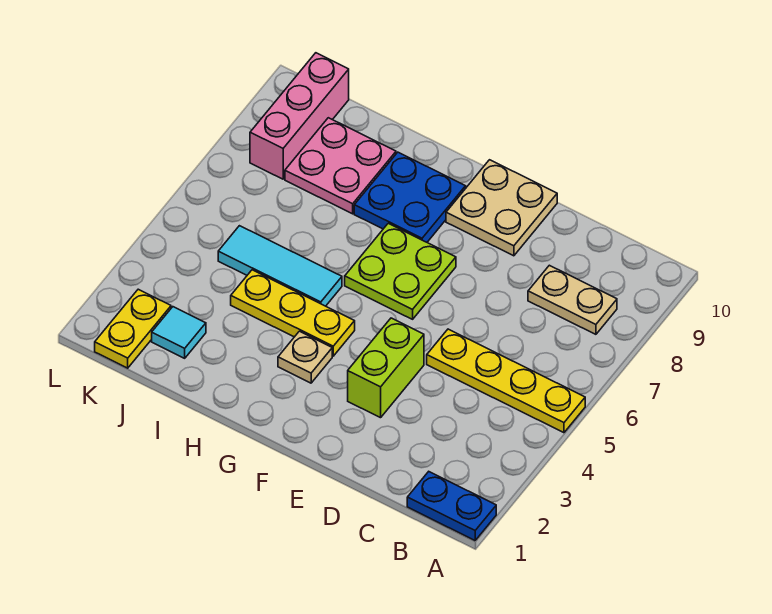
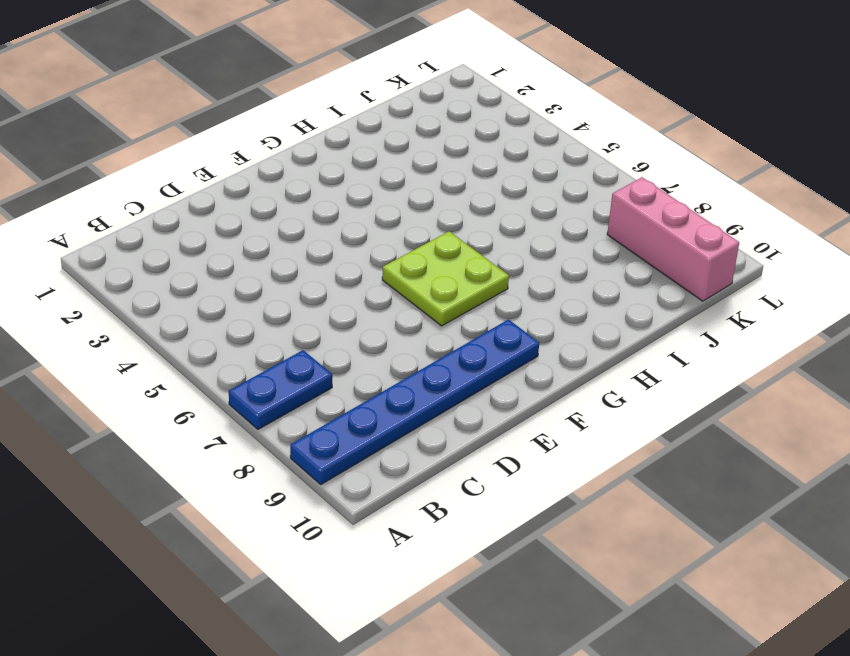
blue plate A7:B7 level 1 -> blue plate A1:B1 level 1
blue plate A9:F9 level 1 -> tan plate E9:F10 level 1
none -> yellow plate A5:D5 level 1
none -> tan plate B8:C8 level 1
none -> lime brick E3:E4 level 1

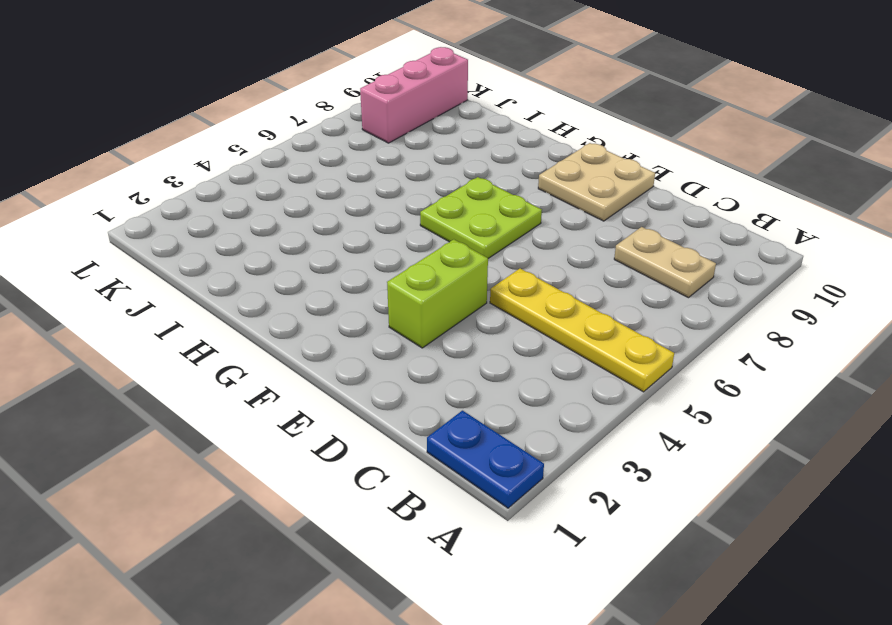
none -> tan plate G3 level 1
none -> yellow plate G4:I4 level 1
none -> blue plate G8:H9 level 1

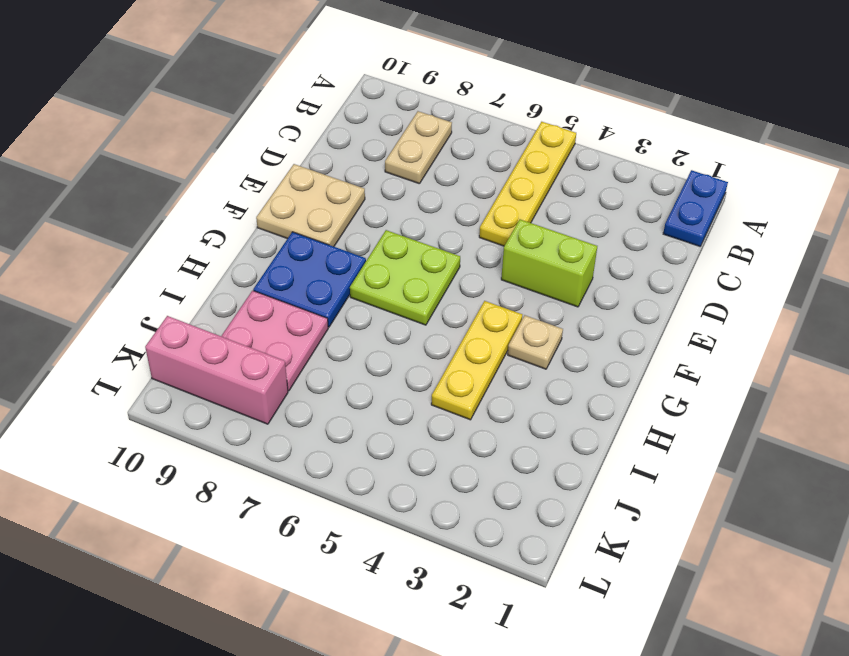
none -> cyan tile H5:J5 level 1
none -> cyan tile J2 level 1
none -> yellow plate K1:K2 level 1

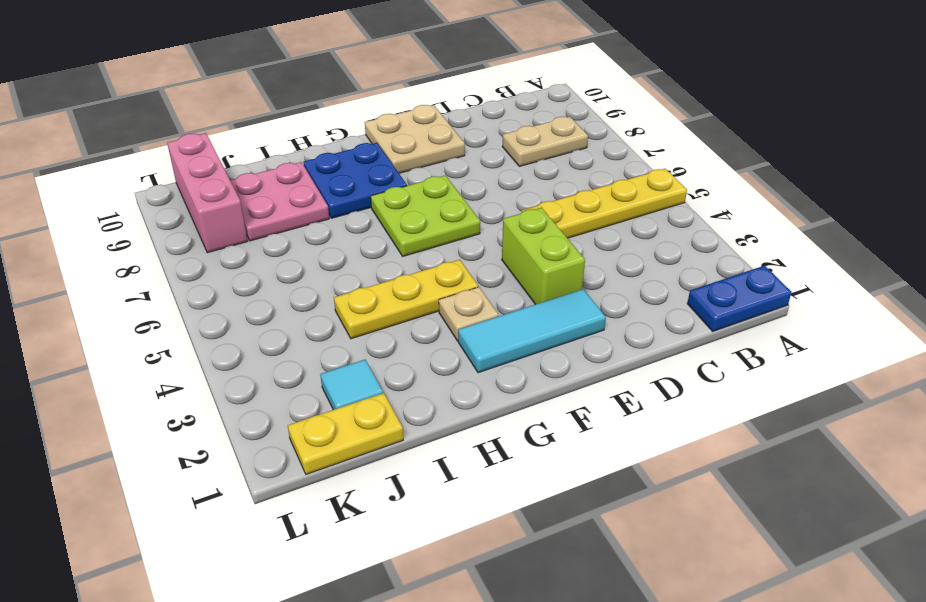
cyan tile E2:G2 level 1 -> cyan tile H5:J5 level 1
yellow plate J1:K1 level 1 -> yellow plate K1:K2 level 1

